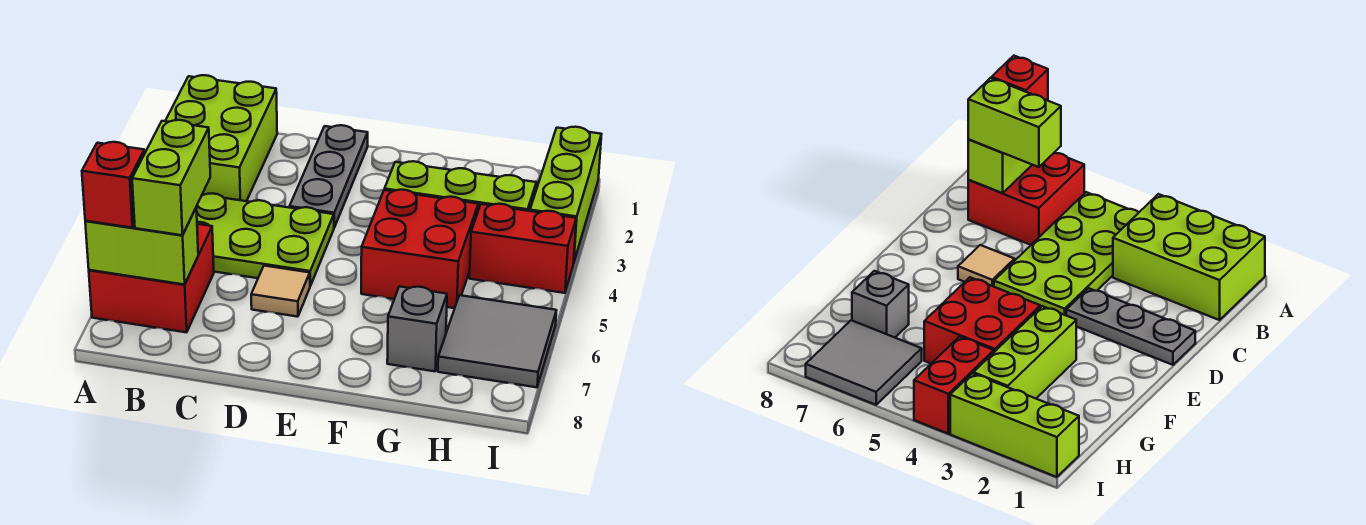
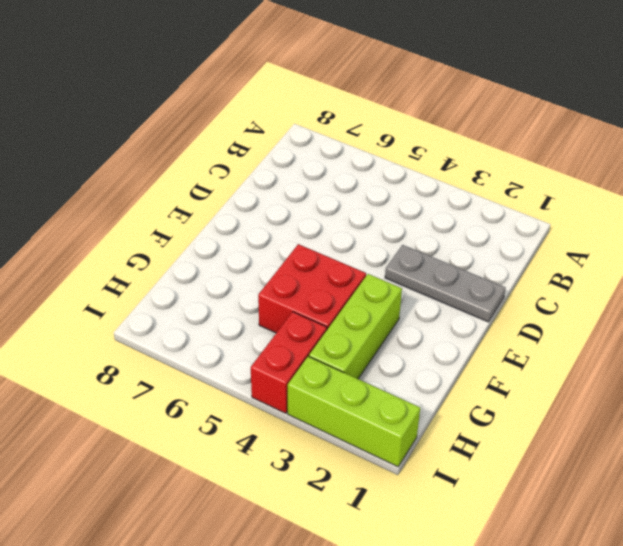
none -> lime brick A1:B3 level 1
none -> lime plate A4:D5 level 1
none -> red brick A6:B7 level 1

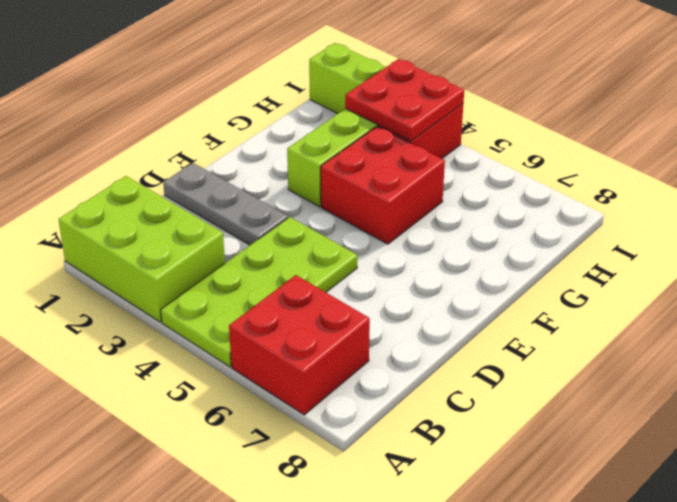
red plate H3:I4 level 2 -> none
none -> tan tile D6 level 1
none -> grey brick G7 level 1
none -> grey tile H6:I7 level 1

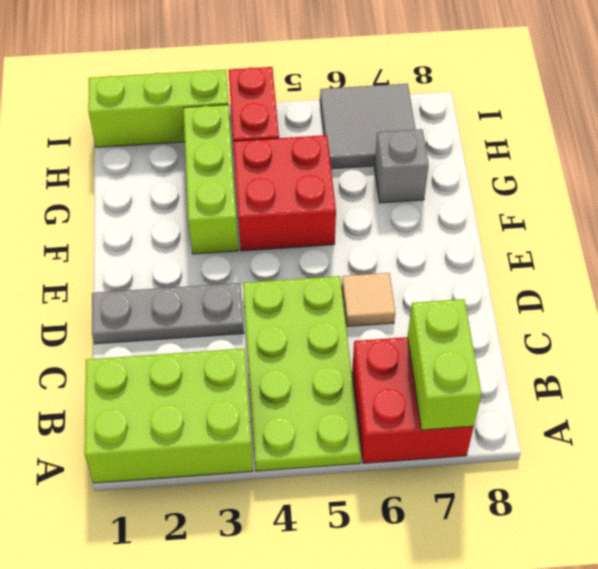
none -> red brick A7 level 3
none -> lime brick B6:B7 level 3

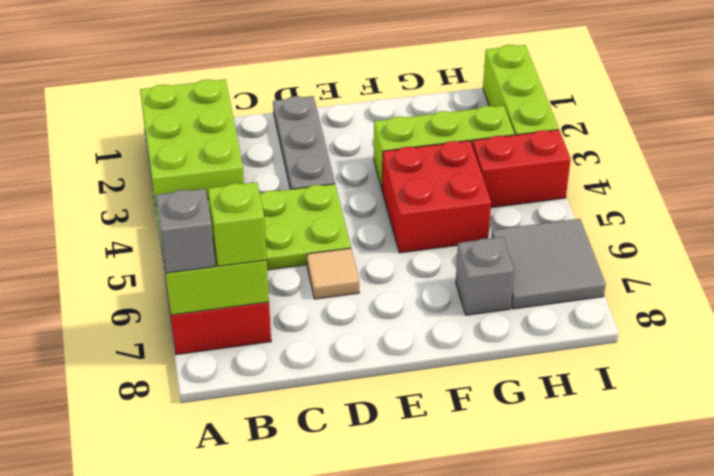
grey brick A7 level 3 -> red brick A7 level 3
lime brick B7 level 3 -> lime brick B6:B7 level 3

